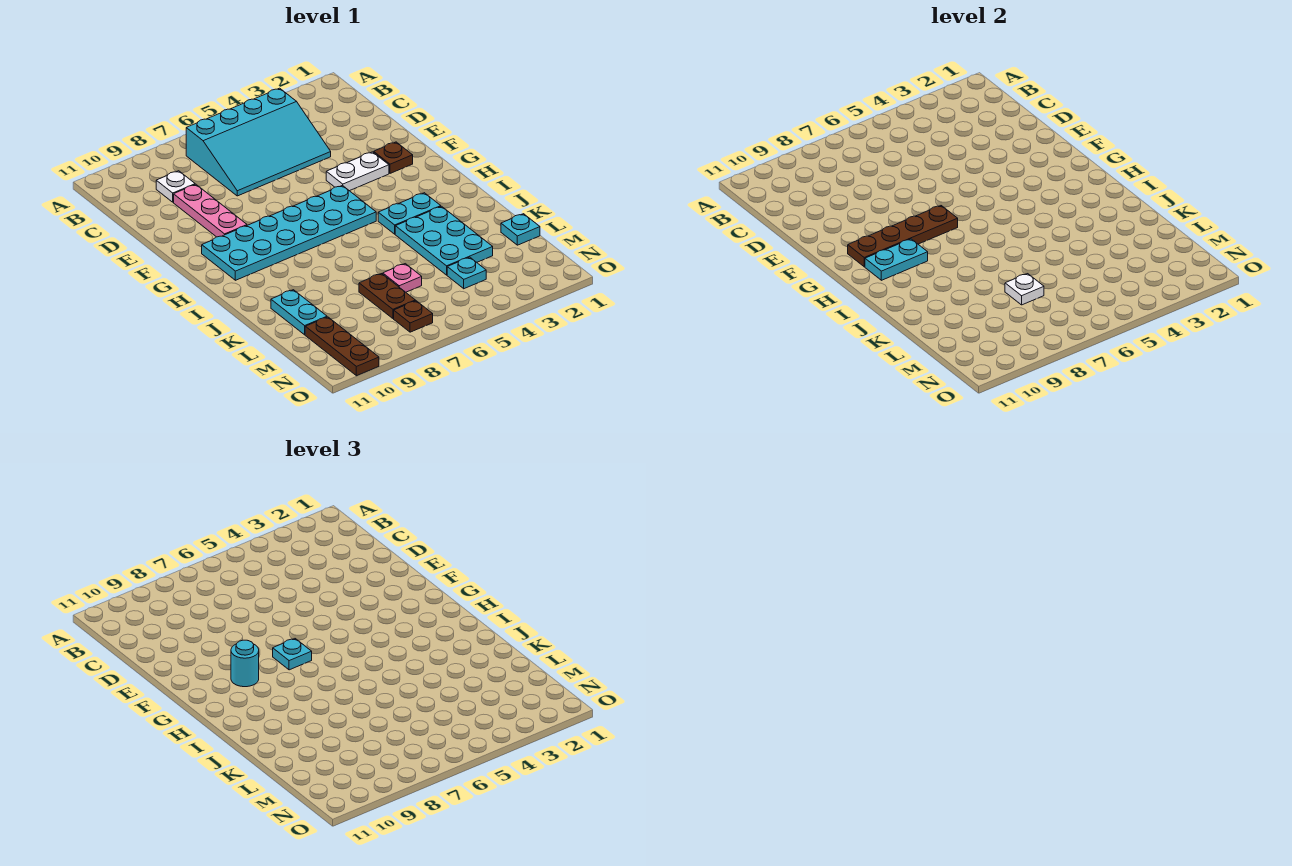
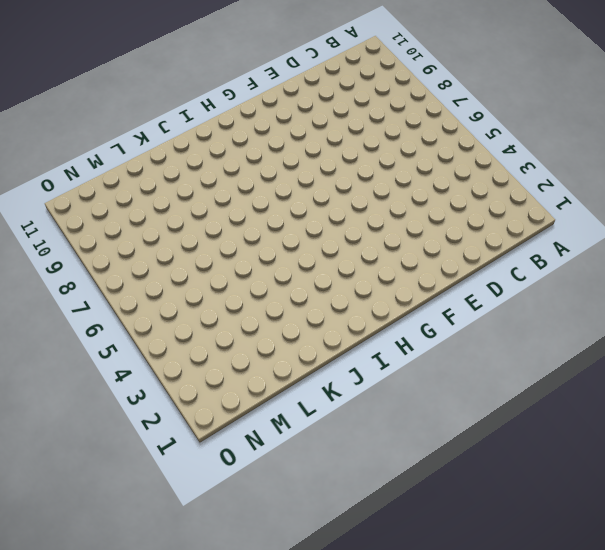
none -> cyan slope B4:D7 level 1 top B
none -> white plate C9 level 1
none -> pink plate D9:F9 level 1

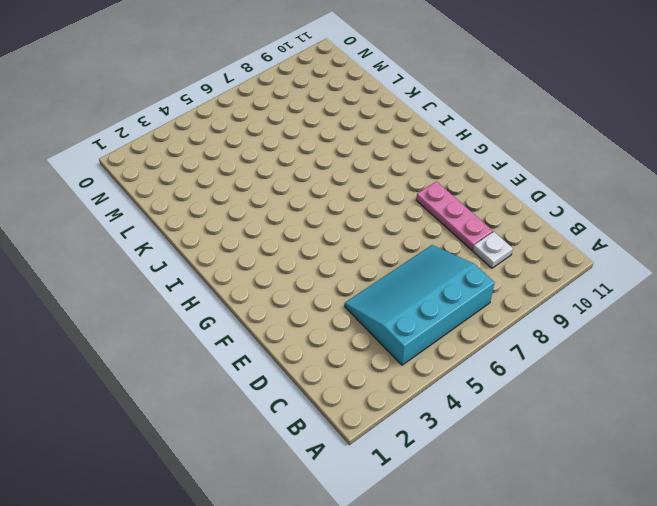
none -> brown plate F2 level 1
none -> white plate F3:F4 level 1
none -> cyan plate G5:H10 level 1

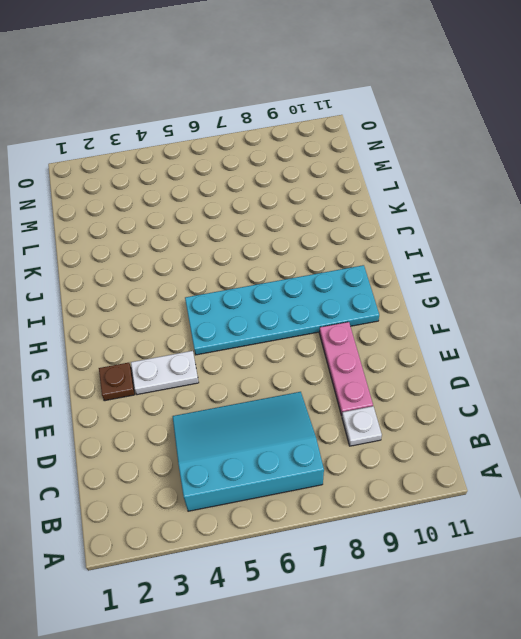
none -> cyan plate I3:I4 level 1
none -> cyan plate J3:L4 level 1
none -> cyan plate K10:L10 level 1

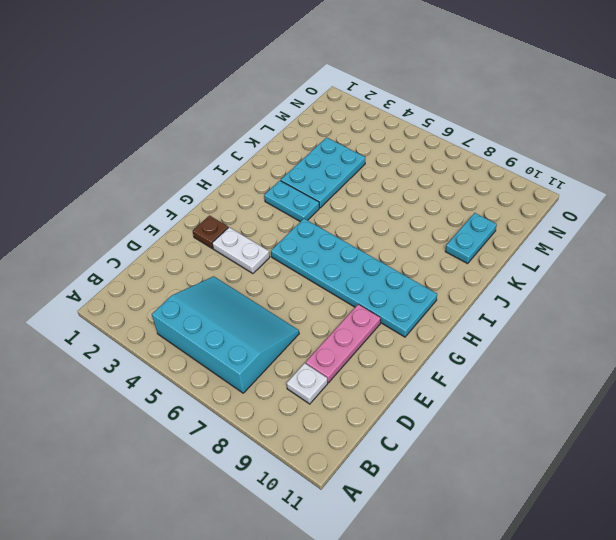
none -> cyan plate L1 level 1
none -> pink plate L6 level 1
none -> brown plate L7:M7 level 1

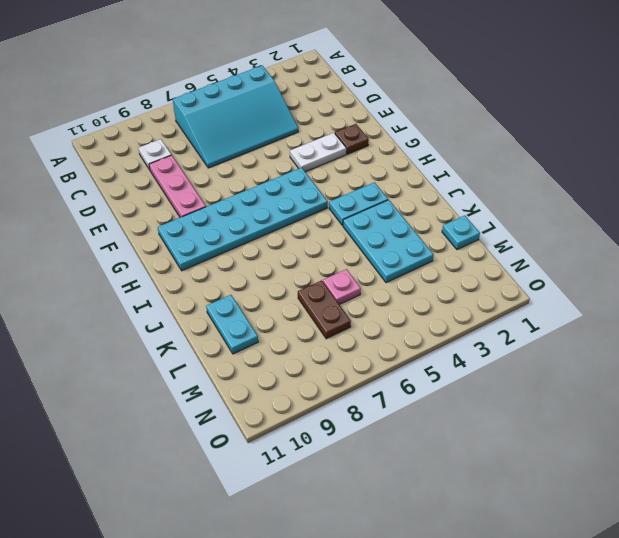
none -> cyan plate M4 level 1
none -> brown plate M10:O10 level 1
none -> brown plate N7 level 1

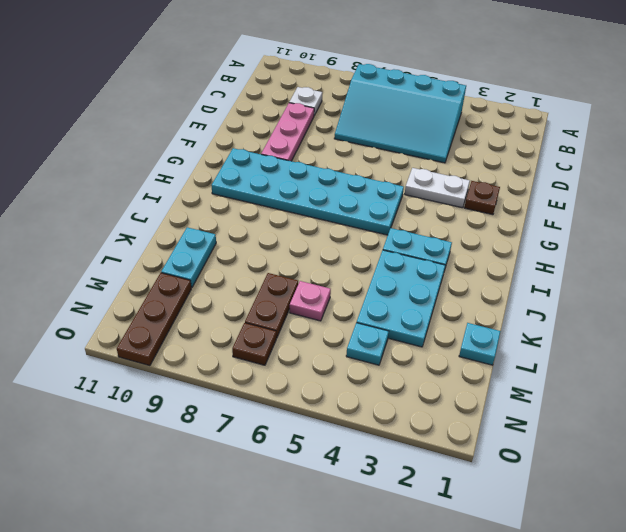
none -> brown plate G7:G10 level 2
none -> cyan plate H9:H10 level 2
none -> white plate L7 level 2

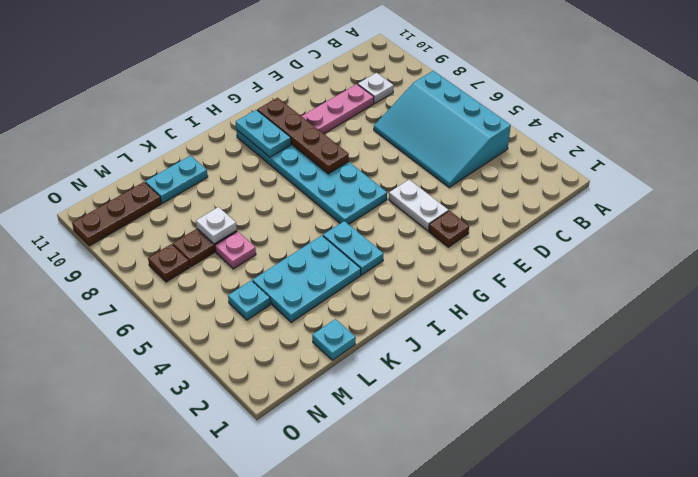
none -> cyan plate G7 level 3
none -> cyan round brick G9 level 3

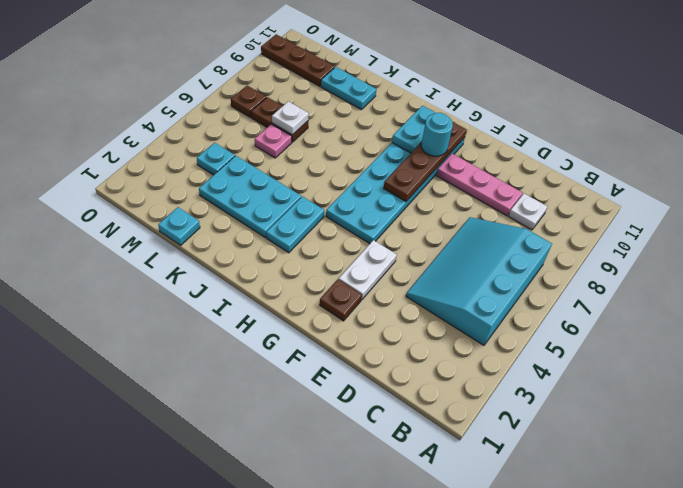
none -> cyan plate G7 level 3

